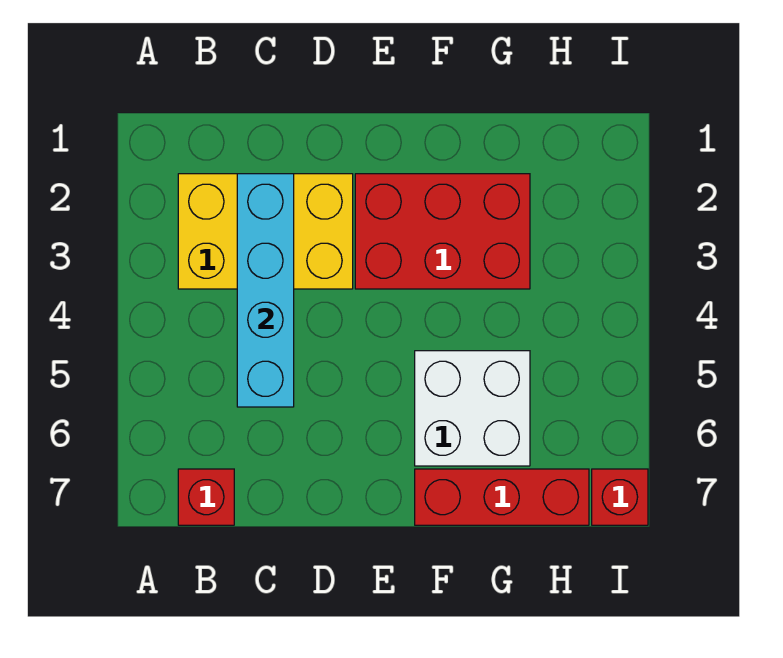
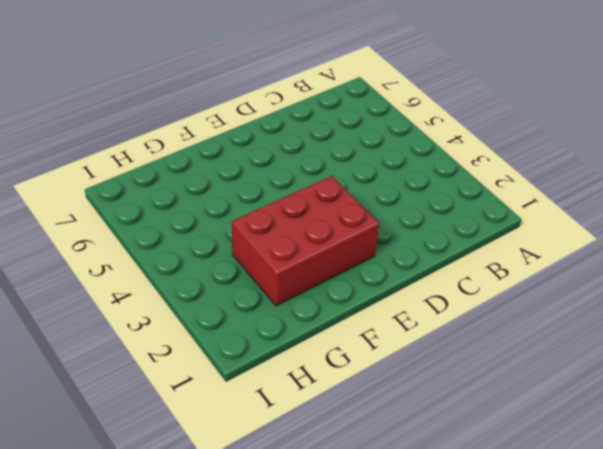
none -> yellow brick B2:D3 level 1
none -> red brick B7 level 1

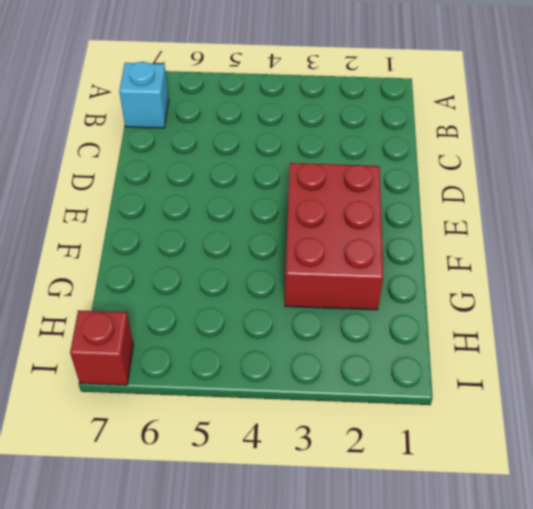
cyan brick B7 level 1 -> red brick B7 level 1
none -> yellow brick B2:D3 level 1
none -> white brick F5:G6 level 1

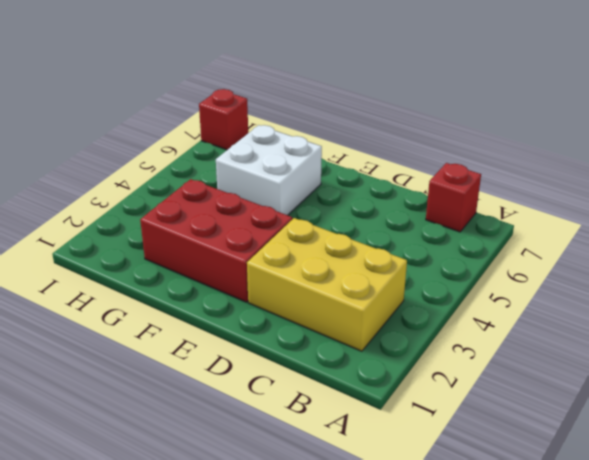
none -> red brick F7:H7 level 1
none -> cyan brick C2:C5 level 2

